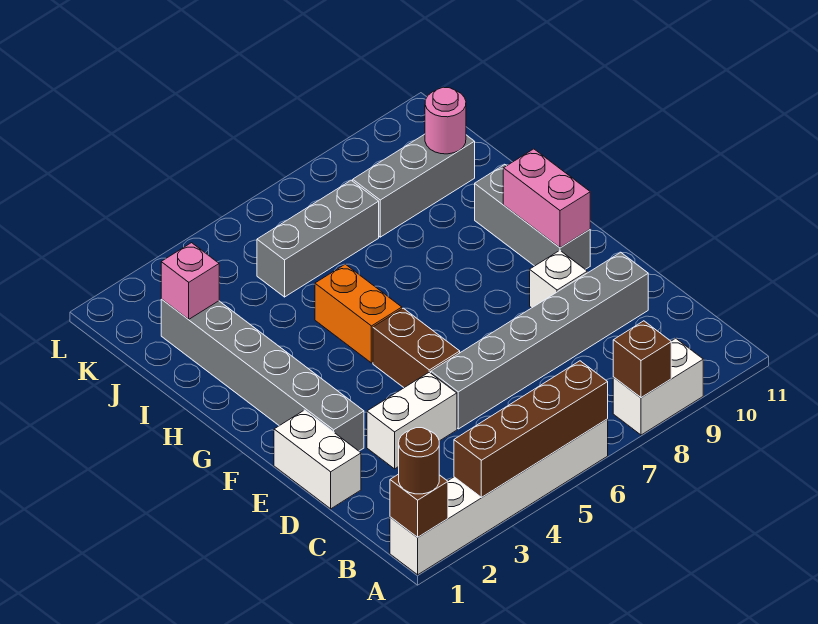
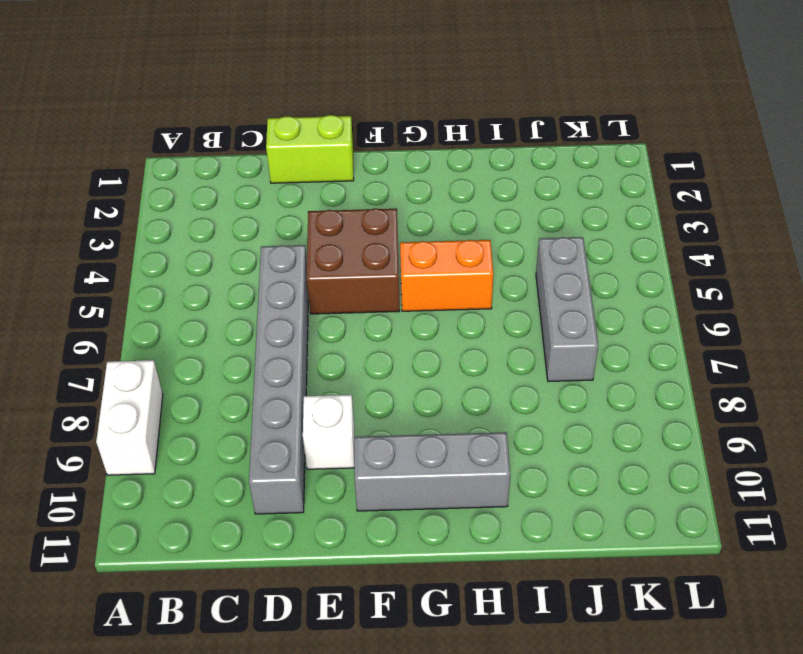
lime brick D1:E1 level 1 -> white brick D1:E1 level 1
brown brick E4:F5 level 1 -> brown brick E5:F5 level 1
none -> white brick A1:A6 level 1
none -> white brick D3:D4 level 1
none -> grey brick E2:J2 level 1

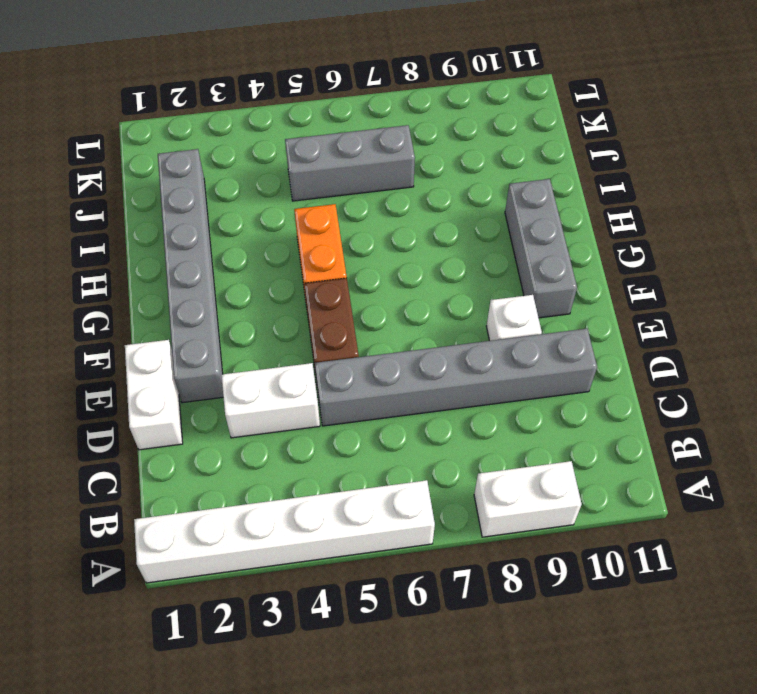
none -> grey brick J8:J10 level 1
none -> brown brick A1 level 2
none -> brown brick A3:A6 level 2

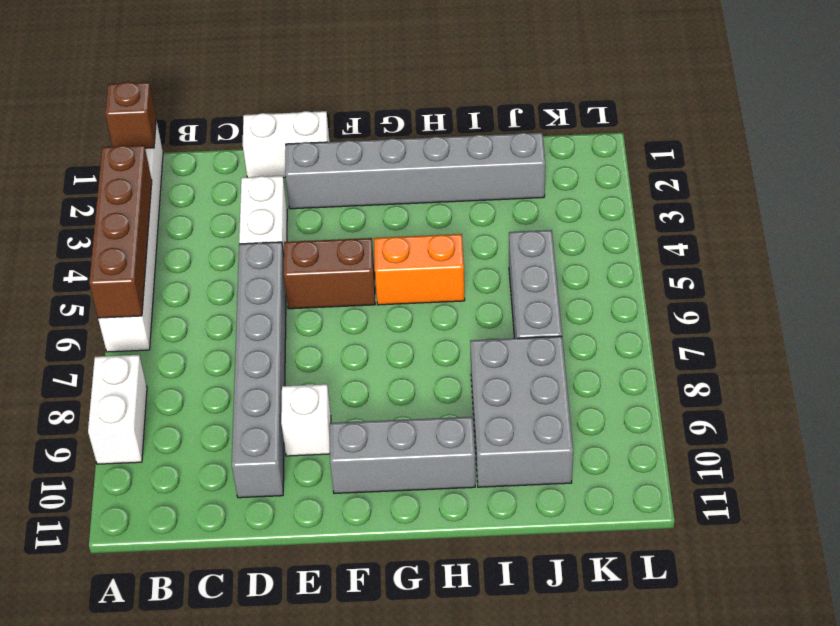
grey brick I8:J10 level 1 -> grey brick J8:J10 level 1
none -> brown brick A8 level 2
none -> pink brick F10:G10 level 2
none -> pink brick J2 level 2

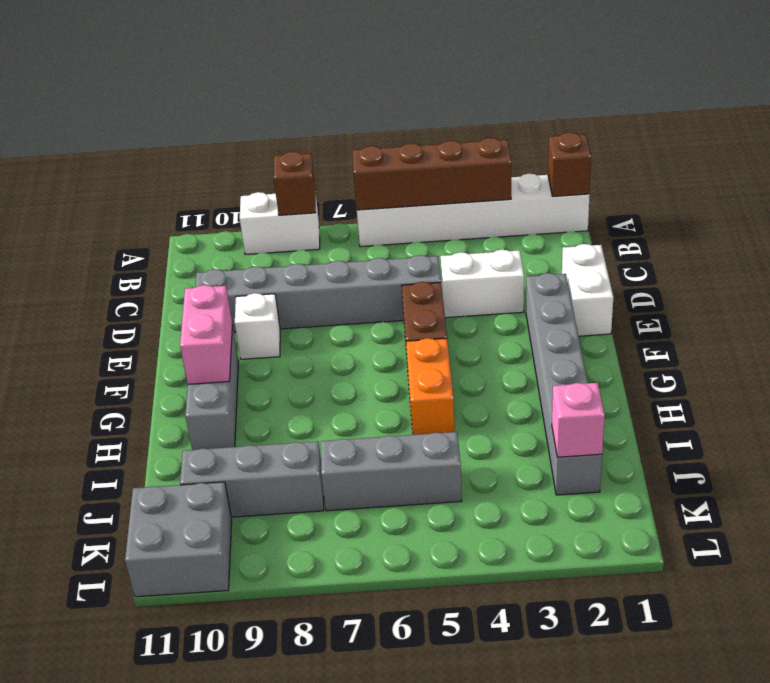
grey brick K10:L11 level 1 -> none
none -> pink round brick J10 level 2
none -> brown round brick A1 level 3

